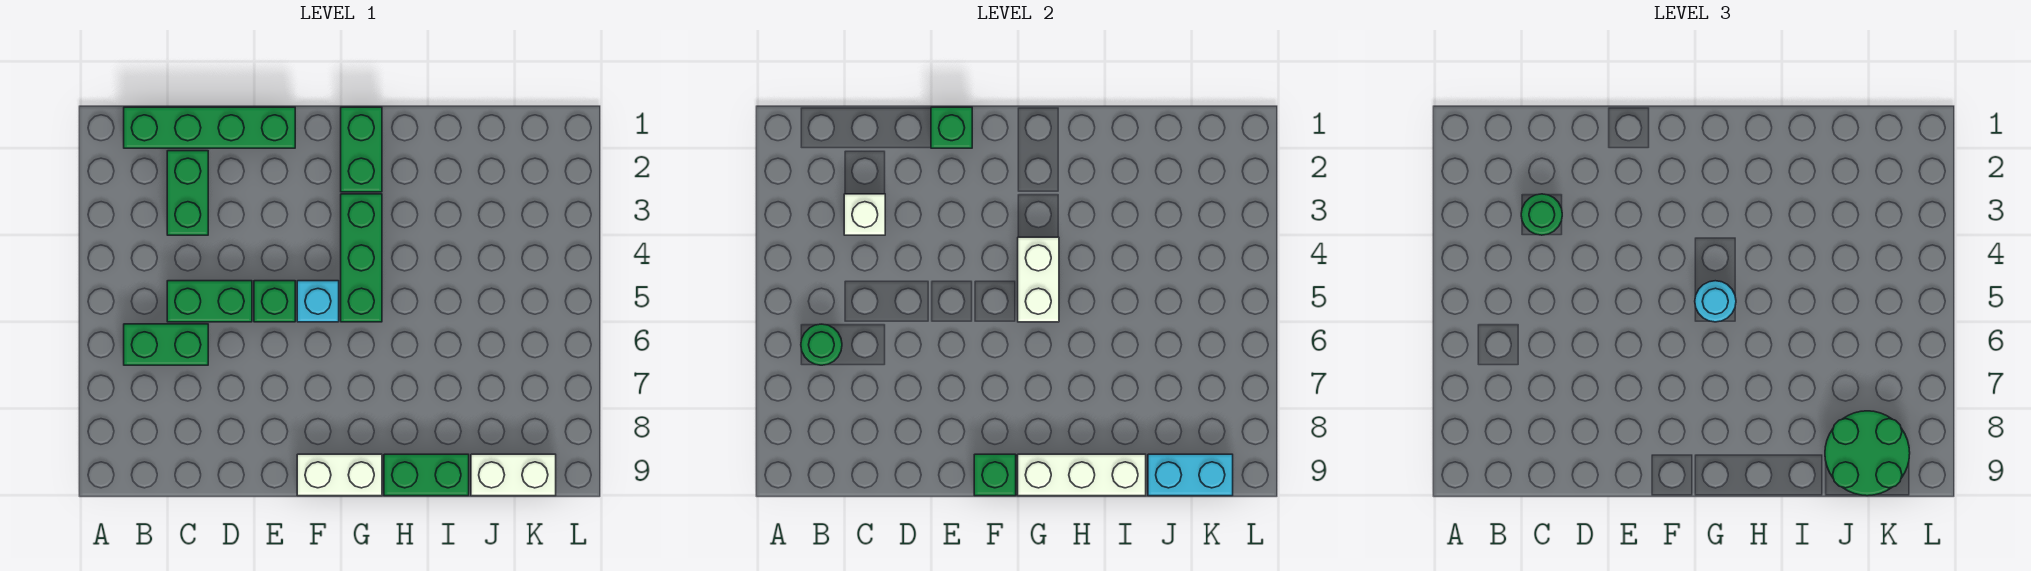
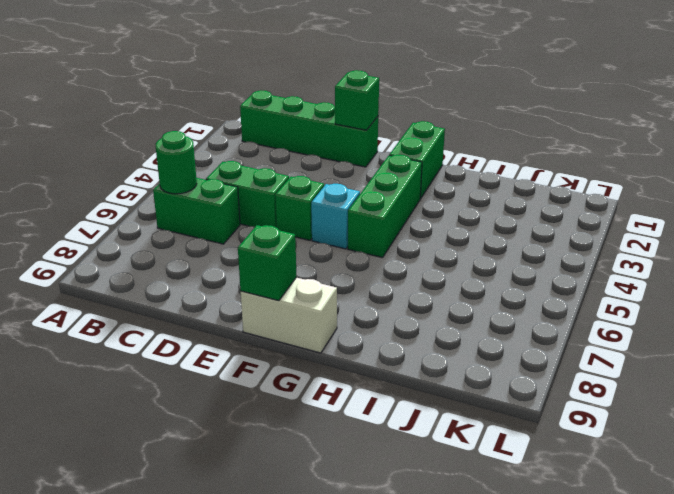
none -> green brick C2:C3 level 1
none -> green brick H9:I9 level 1
none -> white brick J9:K9 level 1

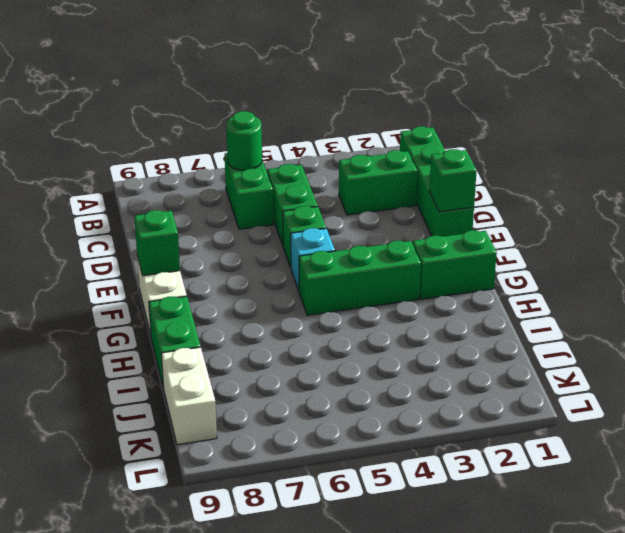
none -> white brick C3 level 2
none -> white brick G4:G5 level 2
none -> white brick G9:I9 level 2

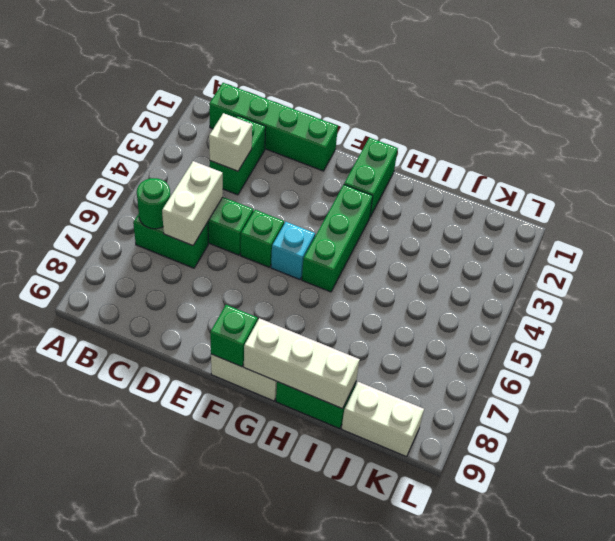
white brick C5:C6 level 2 -> white brick G4:G5 level 2
none -> green brick E1 level 2
none -> cyan brick J9:K9 level 2
none -> green round brick C3 level 3

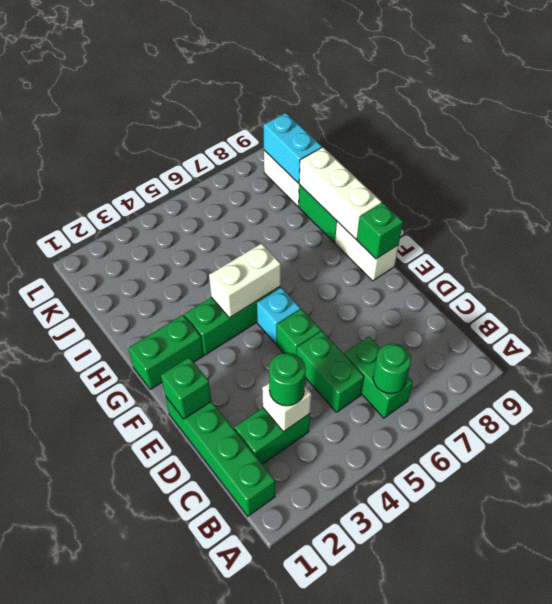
none -> cyan round brick G5 level 3
none -> green round brick J8:K9 level 3

